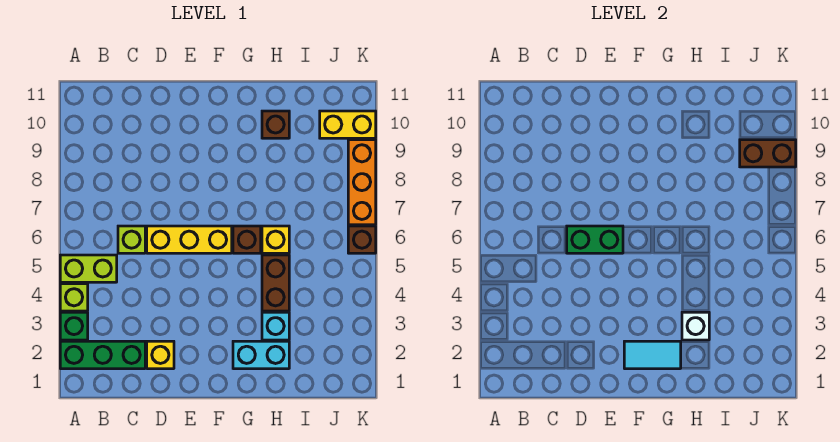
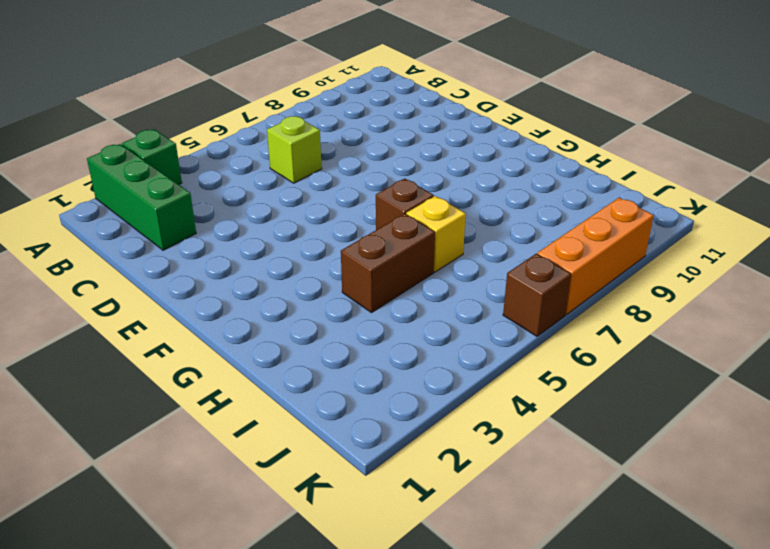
none -> lime brick A4 level 1
none -> lime brick A5:B5 level 1
none -> yellow brick D2 level 1

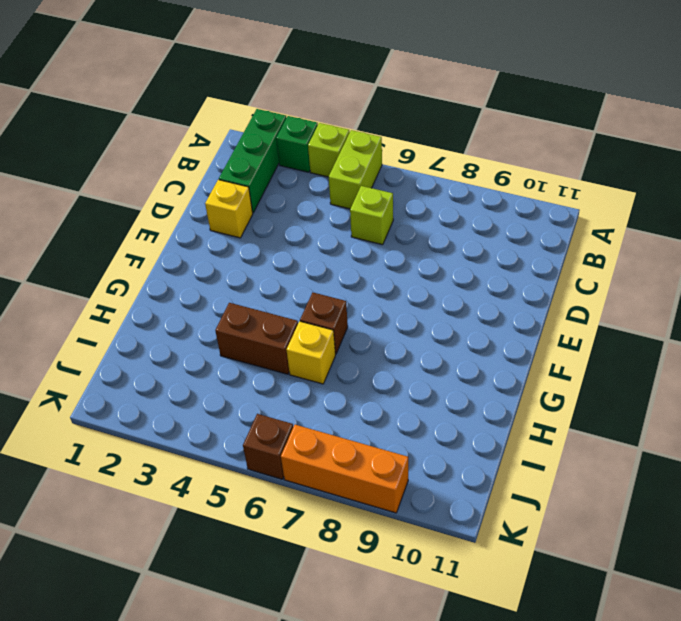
none -> yellow brick D6:F6 level 1
none -> cyan brick G2:H2 level 1
none -> cyan brick H3 level 1

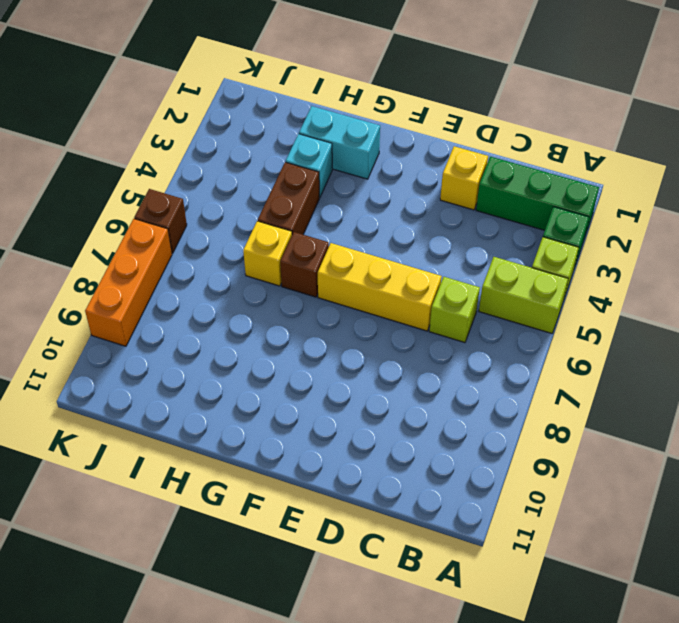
none -> brown brick H10 level 1
none -> yellow brick J10:K10 level 1
none -> green brick D6:E6 level 2

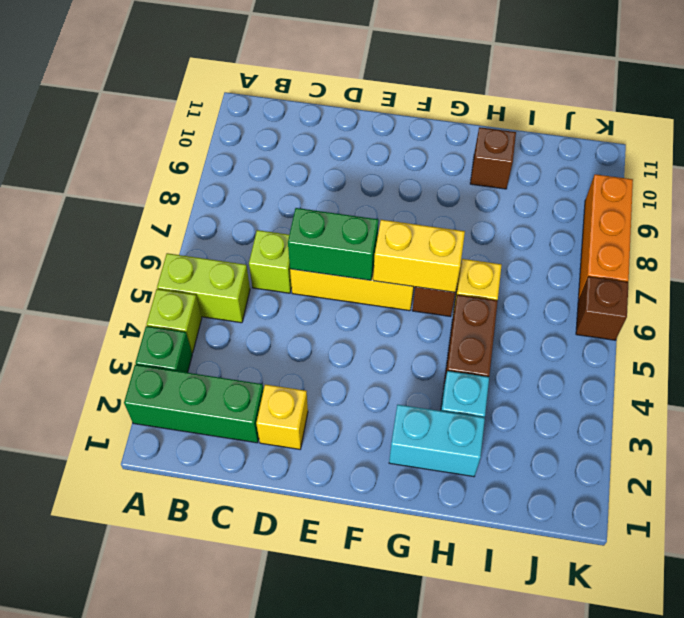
yellow brick F6:G6 level 2 -> yellow brick J10:K10 level 1
none -> cyan tile F2:G2 level 2
none -> white brick H3 level 2
none -> brown brick J9:K9 level 2

